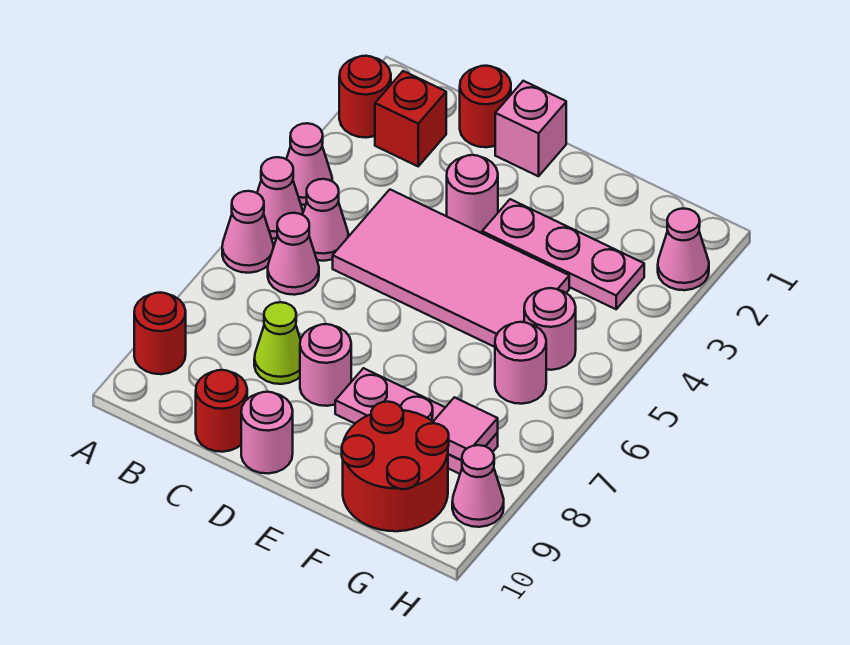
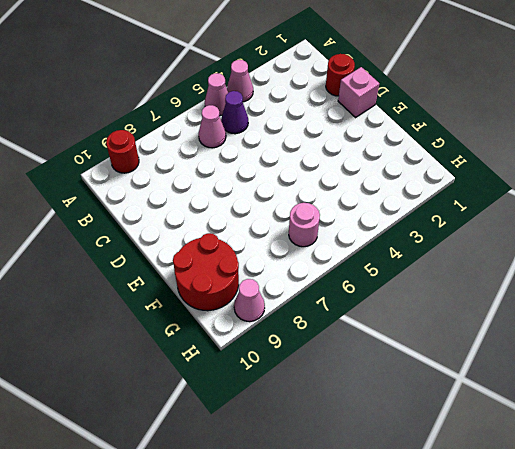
purple cone B5 level 1 -> pink cone B5 level 1
none -> red round brick A2 level 1
none -> pink cone A6 level 1
none -> red brick B2 level 1

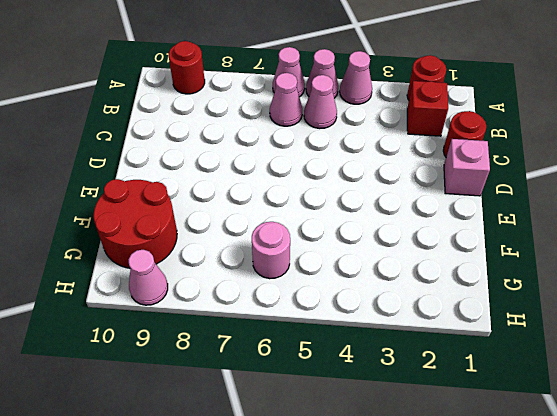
none -> pink tile C4:F5 level 1
none -> lime cone C8 level 1
none -> red round brick C10 level 1

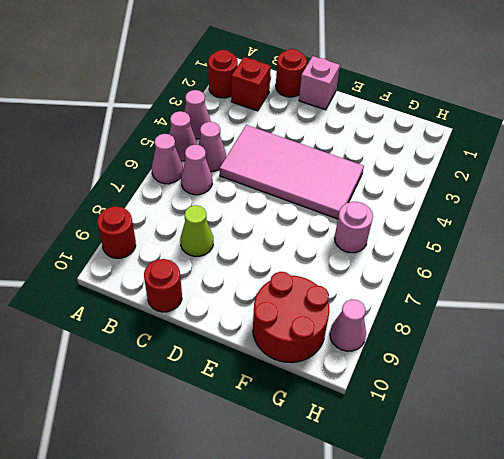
none -> pink round brick D3 level 1
none -> pink round brick D8 level 1
none -> pink round brick D10 level 1

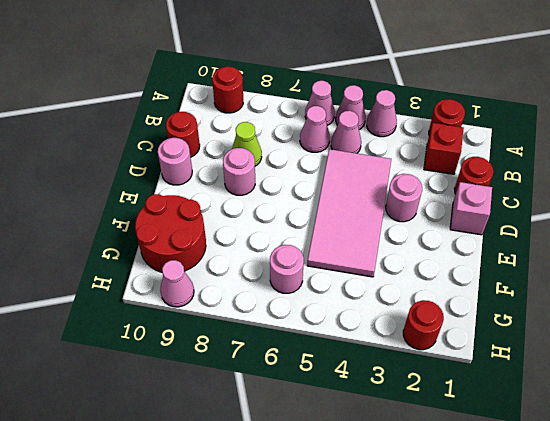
red round brick H2 level 1 -> pink cone H2 level 1
none -> pink plate E3:G3 level 1
none -> pink plate E8:G8 level 1
none -> pink round brick G5 level 1

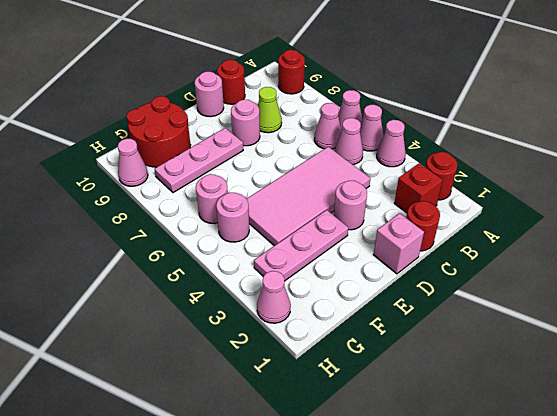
none -> pink tile G8 level 2

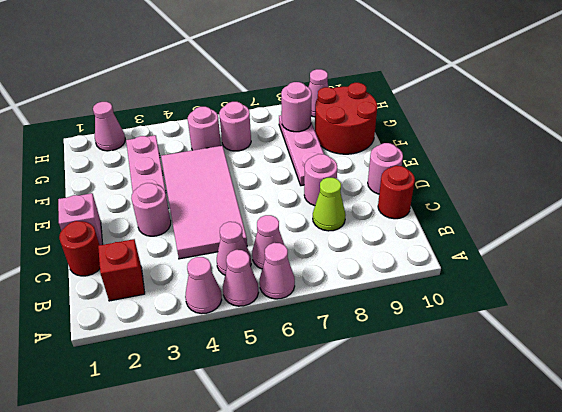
pink round brick G8 level 2 -> pink tile G8 level 2
none -> red round brick A2 level 1
none -> red round brick A9 level 1

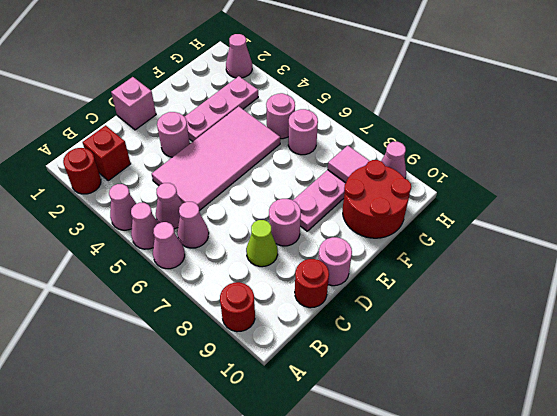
none -> red round brick C1 level 1

